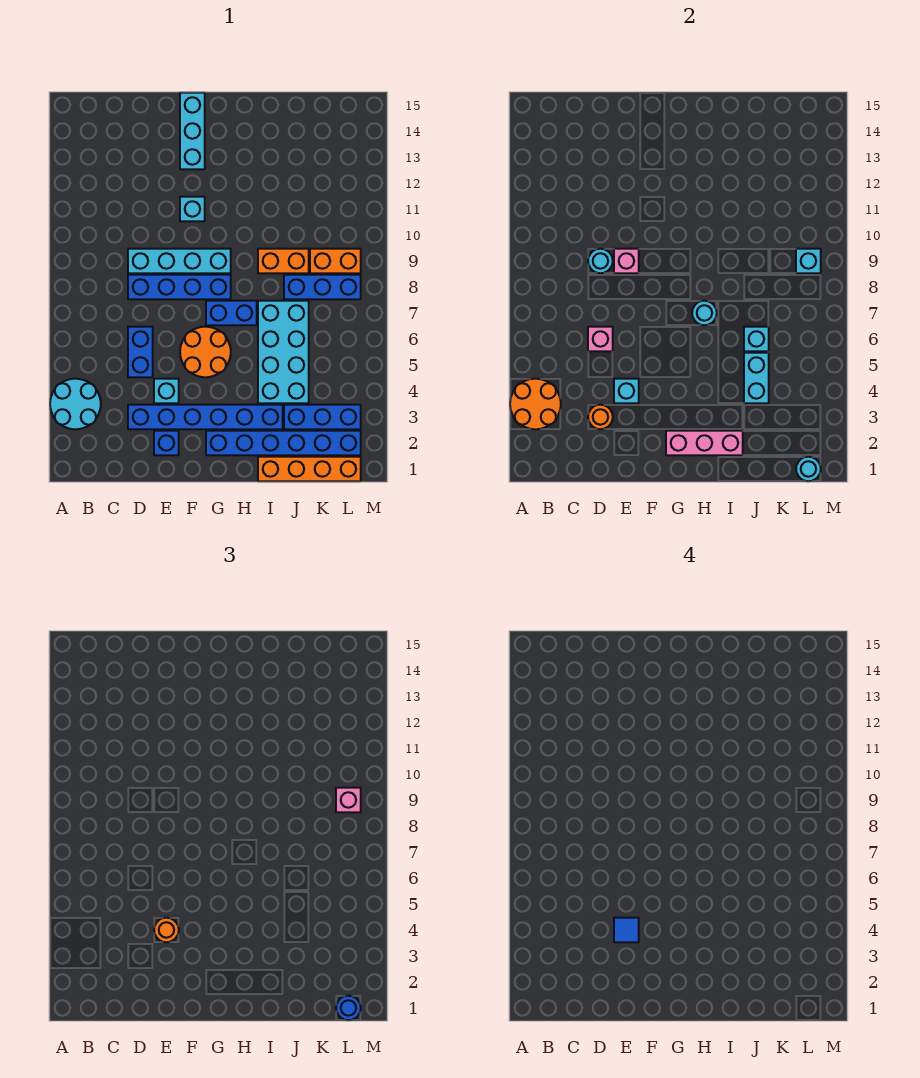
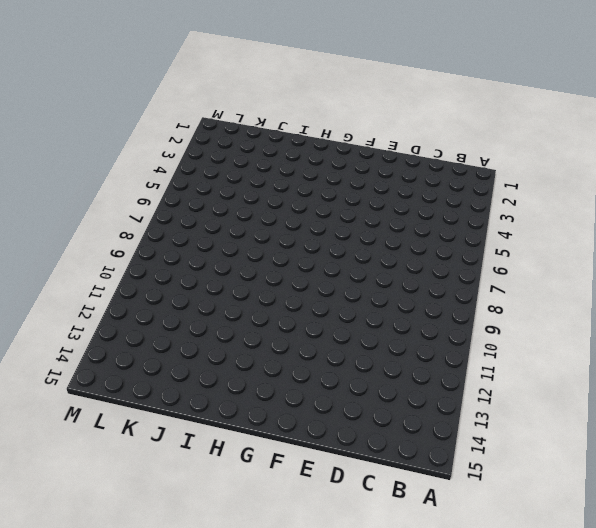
none -> cyan round brick A3:B4 level 1
none -> blue brick D3:I3 level 1
none -> blue brick D5:D6 level 1
none -> blue brick D8:G8 level 1

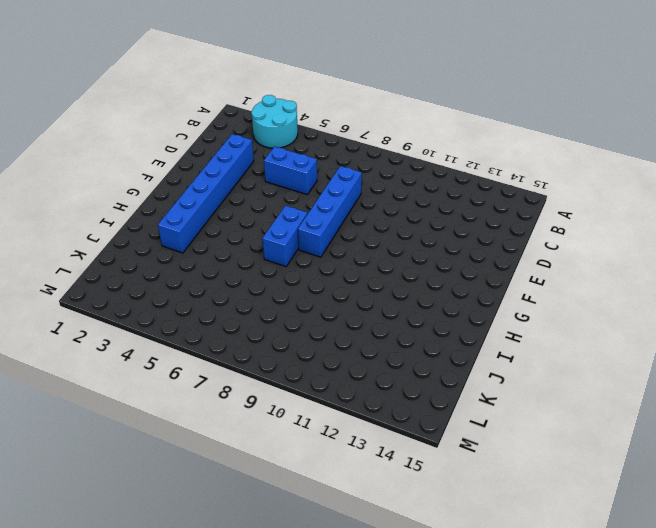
none -> cyan brick D9:G9 level 1
none -> blue brick E2 level 1
none -> cyan brick E4 level 1
none -> orange round brick F5:G6 level 1

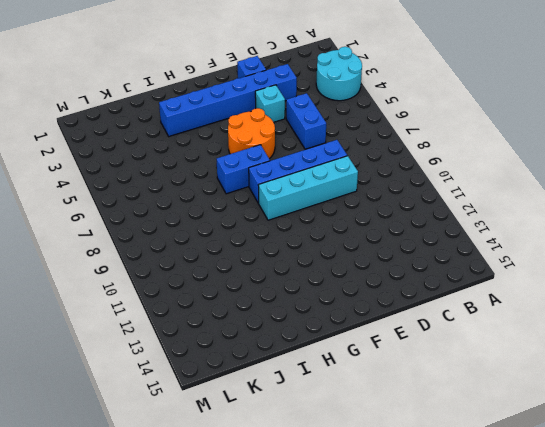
none -> cyan brick F11 level 1
none -> cyan brick F13:F15 level 1
none -> blue brick G2:L2 level 1
none -> orange brick I1:L1 level 1

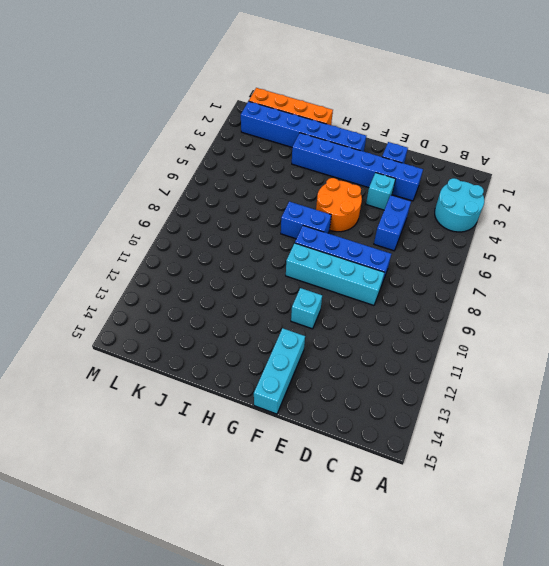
none -> cyan brick I4:J7 level 1
none -> orange brick I9:J9 level 1
none -> blue brick J3:L3 level 1
none -> blue brick J8:L8 level 1

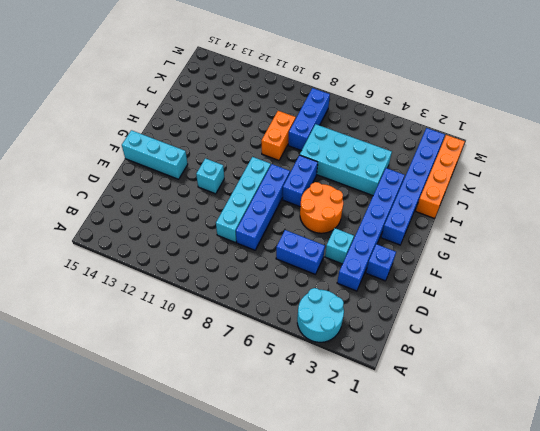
none -> blue brick J3:L3 level 1
none -> orange brick K9:L9 level 1
none -> orange round brick A3:B4 level 2
none -> orange round brick D3 level 2

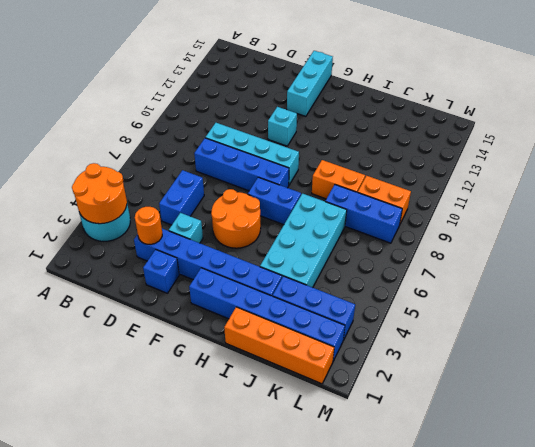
none -> pink brick D6 level 2
none -> cyan round brick D9 level 2
none -> cyan brick E4 level 2
none -> pink brick E9 level 2

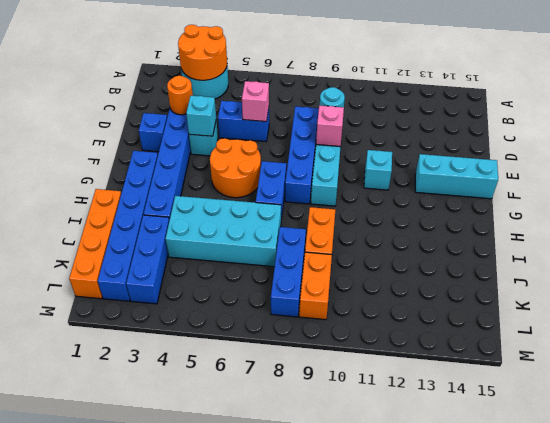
none -> pink brick G2:I2 level 2
none -> cyan round brick H7 level 2
none -> cyan brick J4:J5 level 2
none -> cyan brick J6 level 2

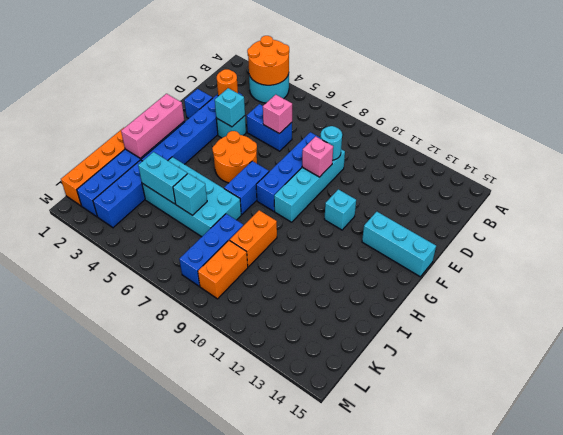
none -> cyan round brick H7 level 2
none -> cyan round brick L1 level 2
none -> cyan brick L9 level 2
none -> orange round brick E4 level 3

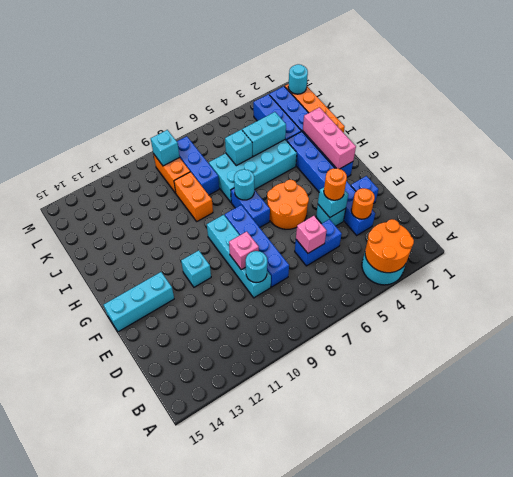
none -> blue round brick L1 level 3
none -> pink brick L9 level 3
none -> blue tile E4 level 4

